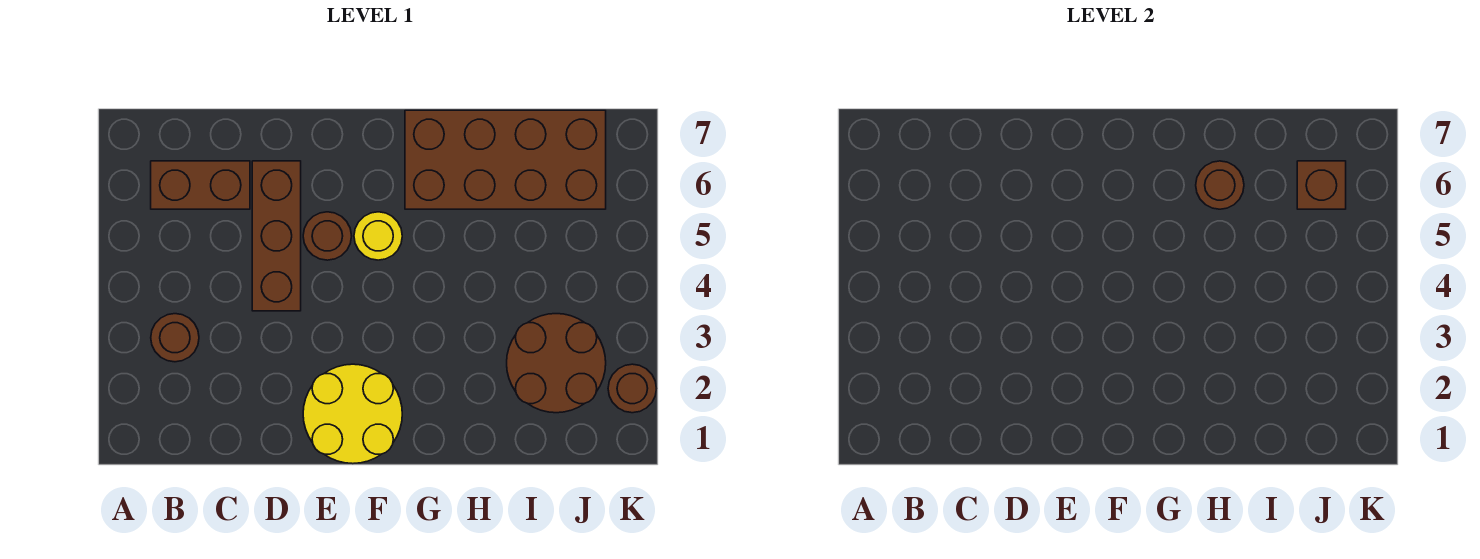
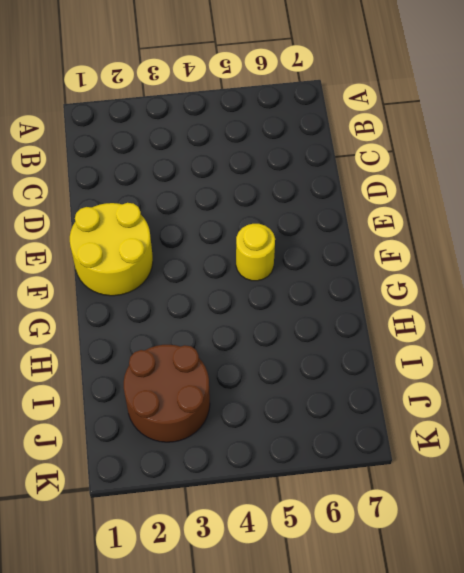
none -> brown round brick B3 level 1
none -> brown brick B6:C6 level 1

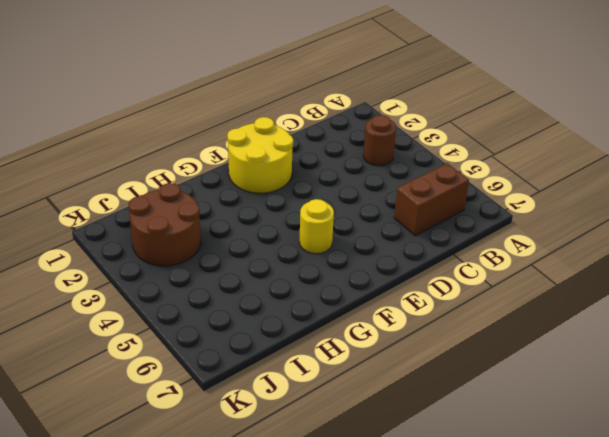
none -> brown brick D4:D6 level 1
none -> brown round brick E5 level 1

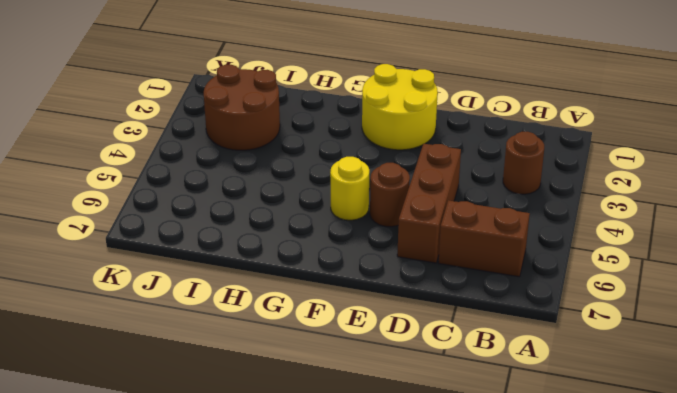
none -> brown brick G6:J7 level 1
none -> brown round brick K2 level 1

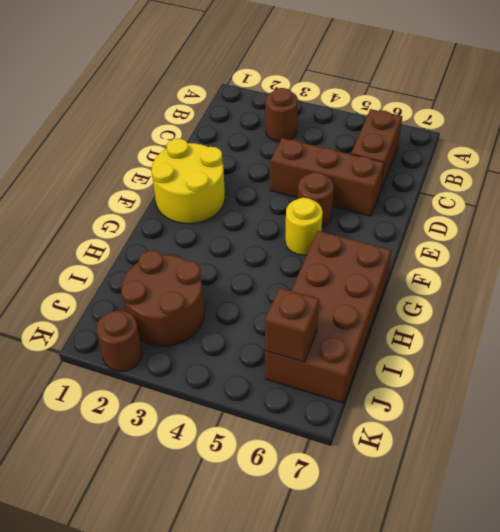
none -> brown round brick H6 level 2

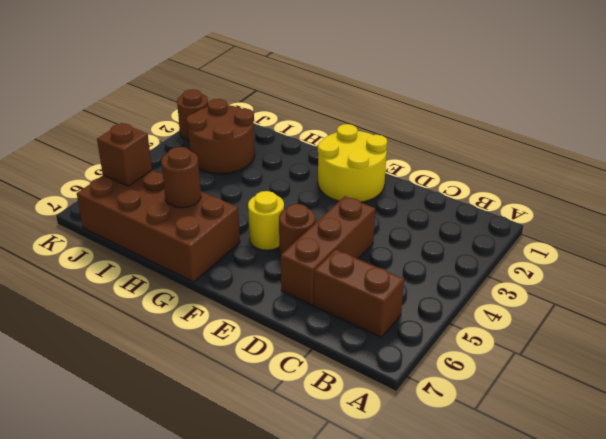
none -> brown round brick B3 level 1

